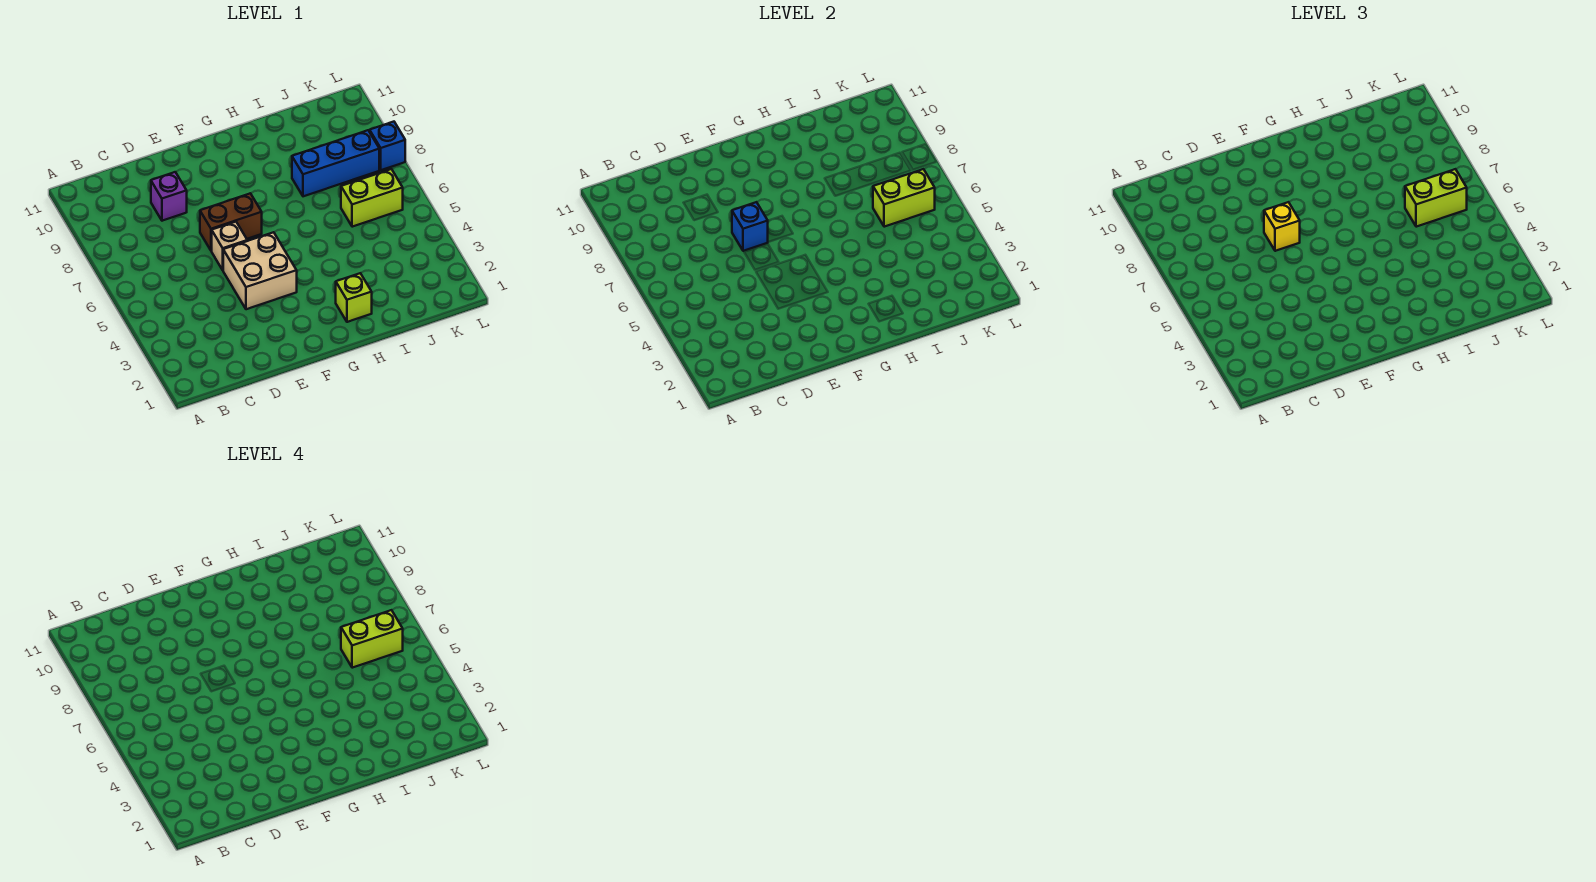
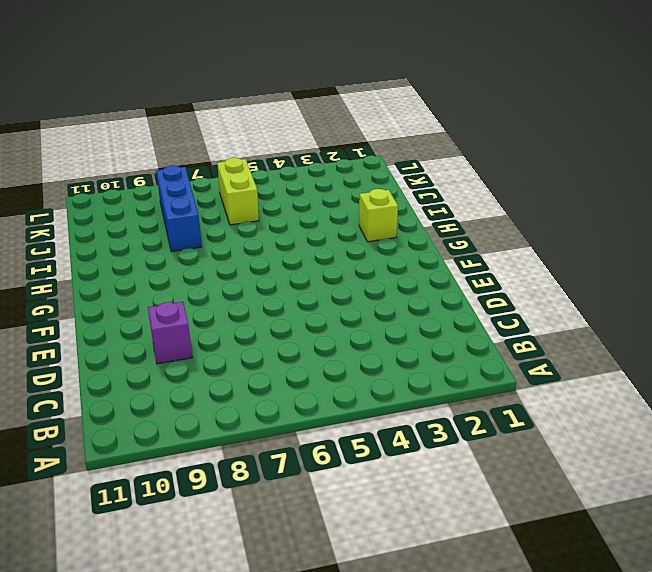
none -> tan brick E4:F5 level 1
none -> tan brick E6 level 1
none -> brown brick E7:F7 level 1

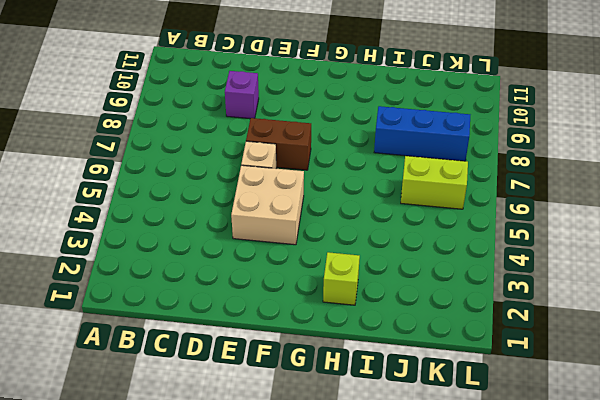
none -> blue brick L8 level 1
none -> blue brick E7 level 2
none -> lime brick J6:K6 level 2

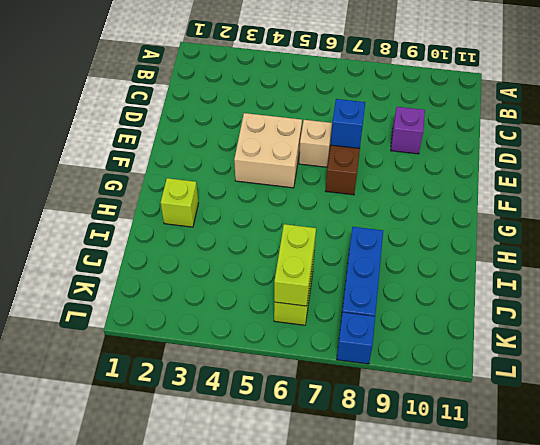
none -> yellow brick E7 level 3
none -> lime brick J6:K6 level 3
none -> lime brick J6:K6 level 4

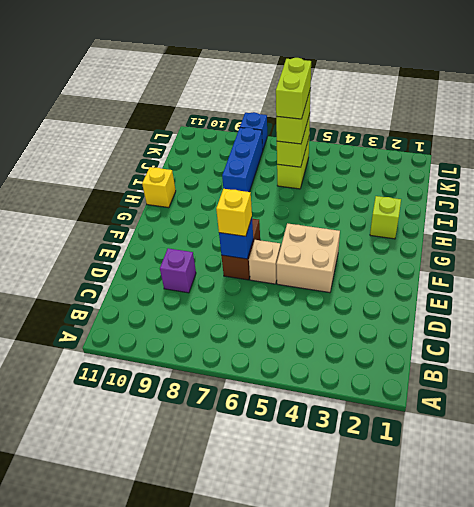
yellow brick H11 level 1 -> none

